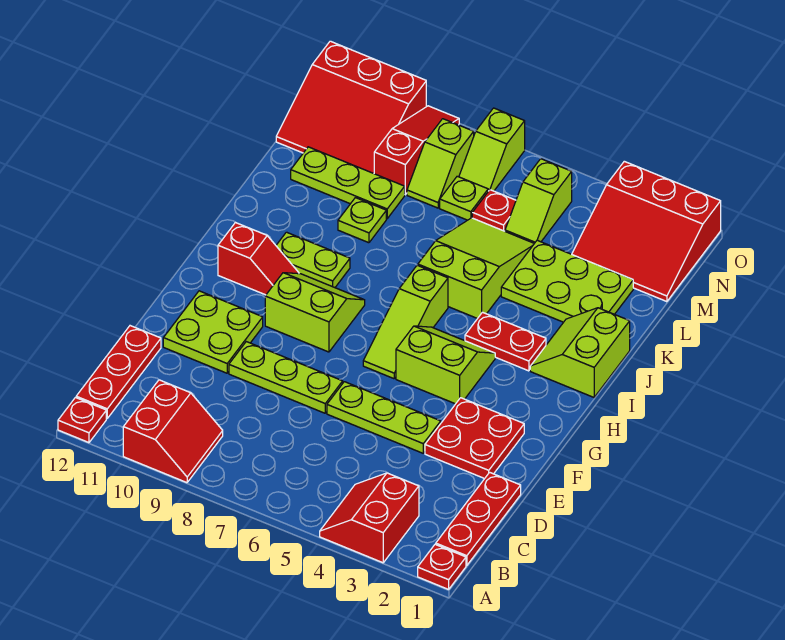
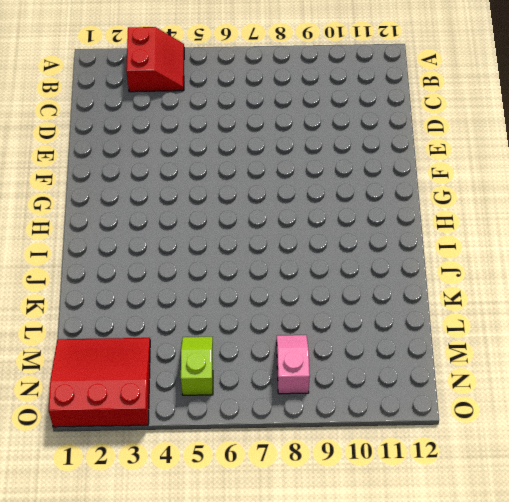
pink slope M8:N8 level 1 top N -> lime slope M8:N8 level 1 top N
none -> red plate A1 level 1
none -> red slope A9:B10 level 1 top 10
none -> red plate A12 level 1

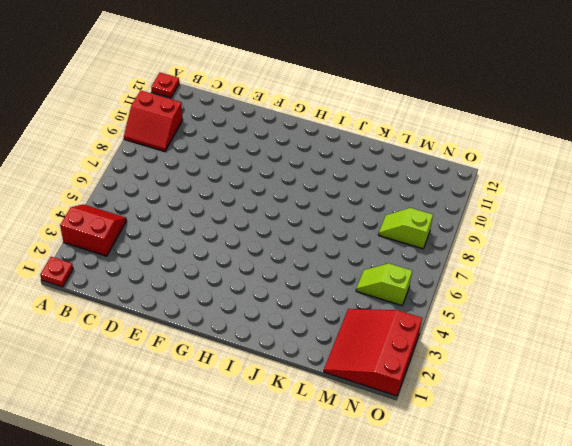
none -> red plate B1:D1 level 1
none -> red plate B12:D12 level 1
none -> red plate E2:F3 level 1

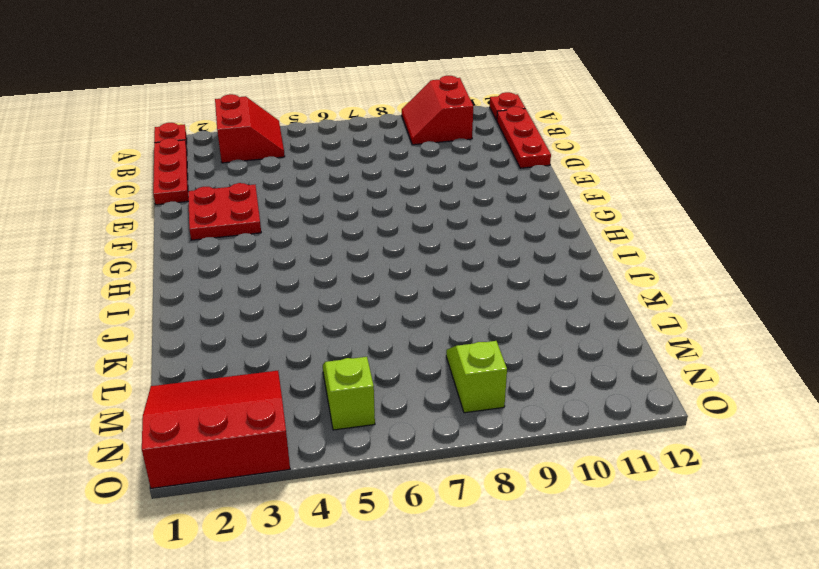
none -> lime plate E4:E6 level 1
none -> lime plate E7:E9 level 1
none -> lime plate E10:F11 level 1

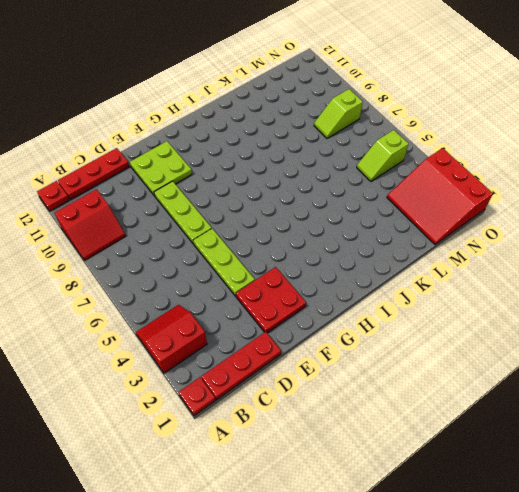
none -> lime slope G4:H5 level 1 top G
none -> lime slope G6:I6 level 1 top I
none -> lime slope G8:H9 level 1 top G

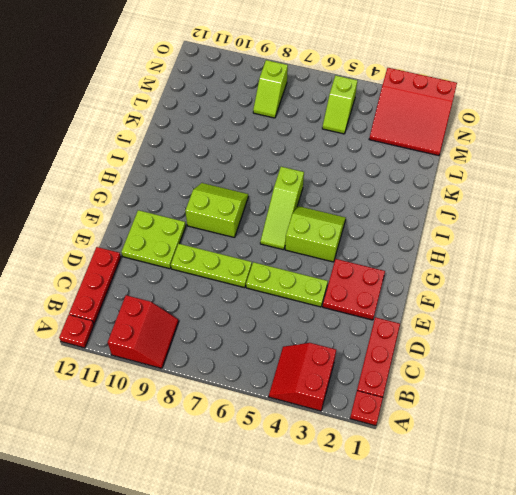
none -> red slope H10:H11 level 1 top 11
none -> lime slope I1:J2 level 1 top 1
none -> red plate I3:I4 level 1

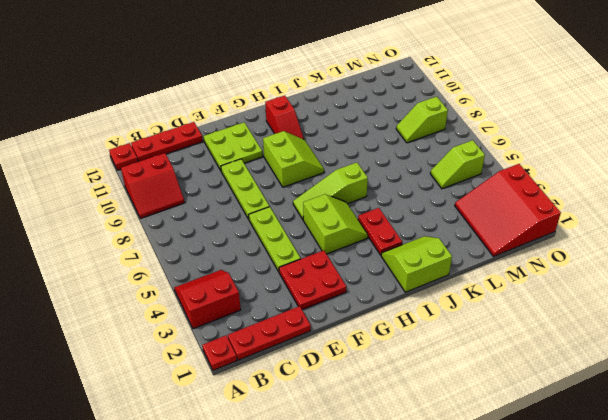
none -> lime plate I9:I10 level 1
none -> lime slope J5:L6 level 1 top J
none -> lime plate K2:L4 level 1

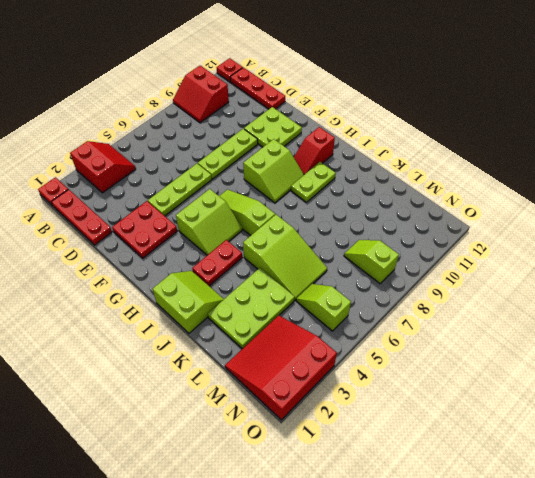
none -> lime plate K9 level 1
none -> lime plate L9:L11 level 1
none -> red plate M6 level 1

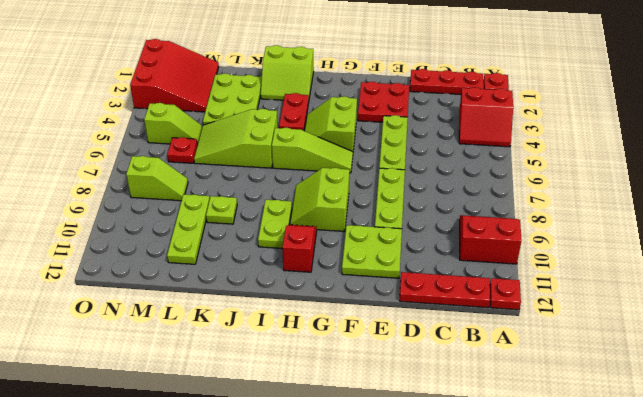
none -> lime plate M7 level 1
none -> red slope M9:O9 level 1 top M
none -> red slope M10:O12 level 1 top O

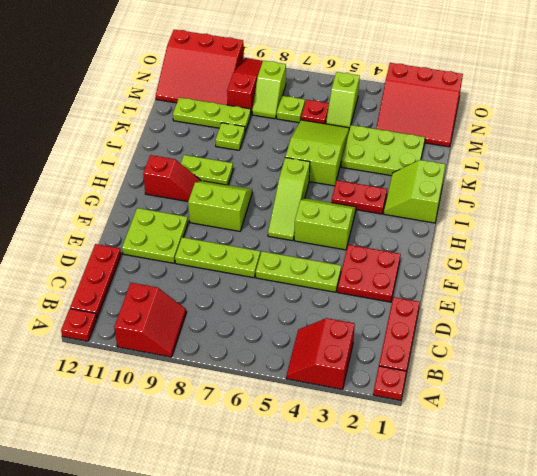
none -> lime slope N7:O7 level 1 top O

